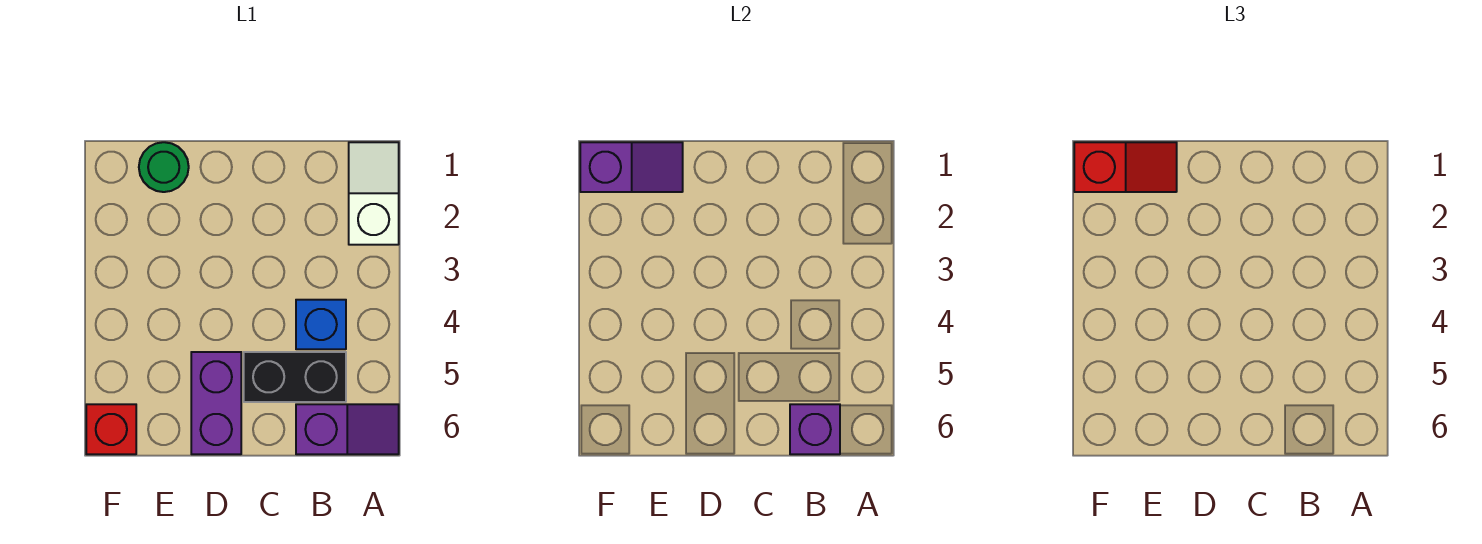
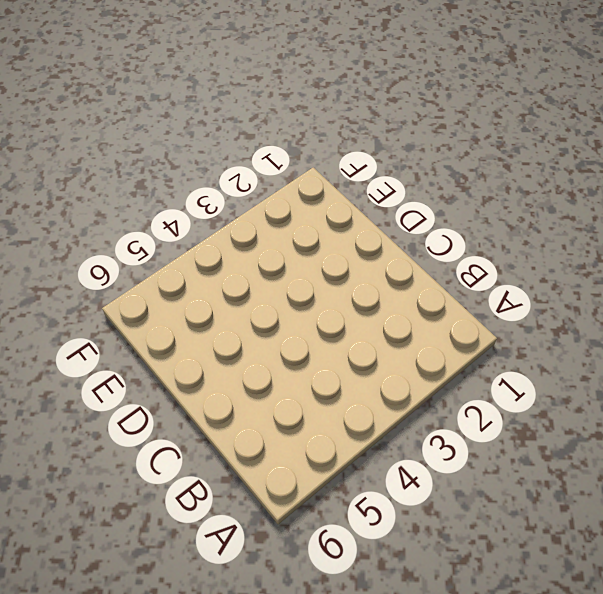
none -> white slope A1:A2 level 1 top 2
none -> purple slope A6:B6 level 1 top B

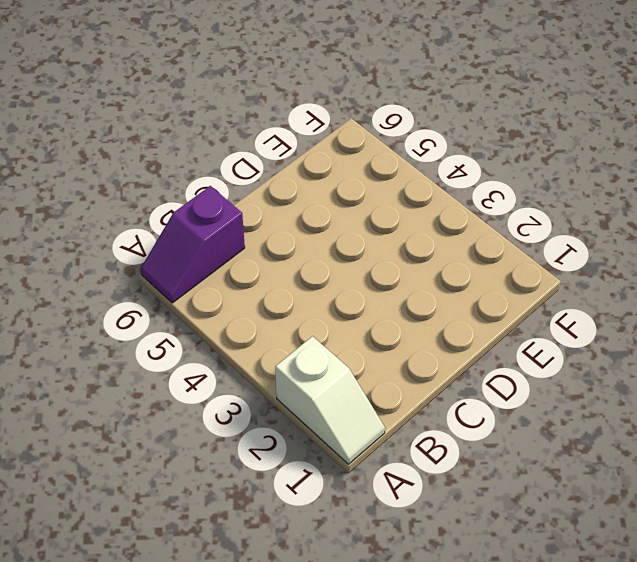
none -> blue brick B4 level 1
none -> black brick B5:C5 level 1

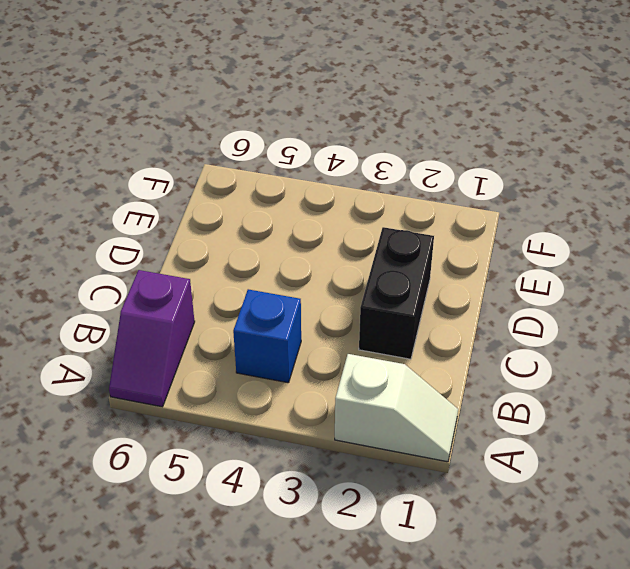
black brick C2:D2 level 1 -> black brick B5:C5 level 1
none -> purple brick D5:D6 level 1
none -> green round brick E1 level 1

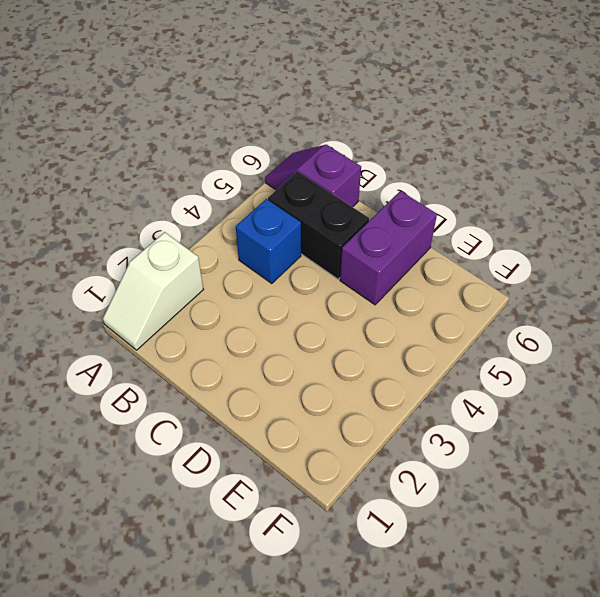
none -> green round brick E1 level 1
none -> red brick F6 level 1

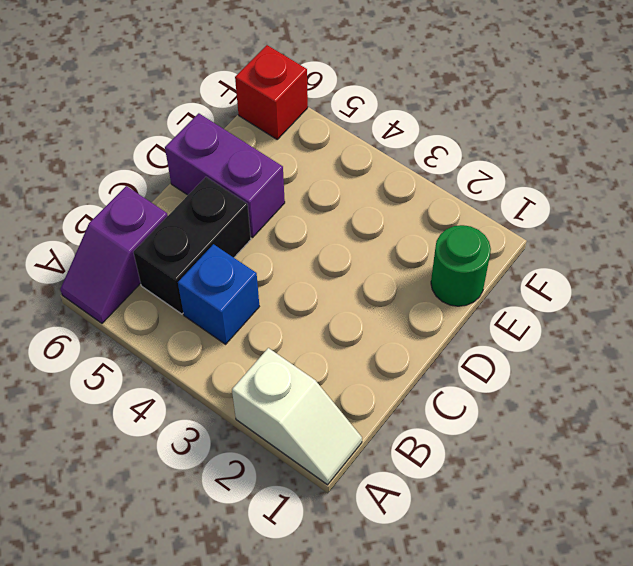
none -> purple brick B6 level 2
none -> purple slope E1:F1 level 2 top F

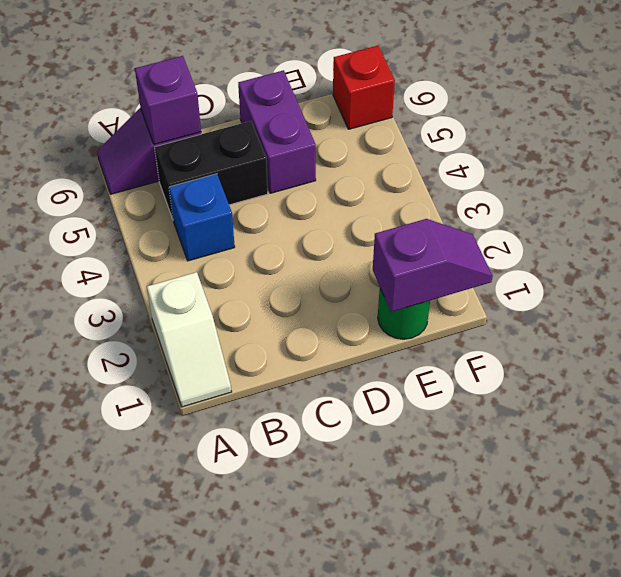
purple slope E1:F1 level 2 top E -> purple slope E1:F1 level 2 top F
none -> red slope E1:F1 level 3 top F

